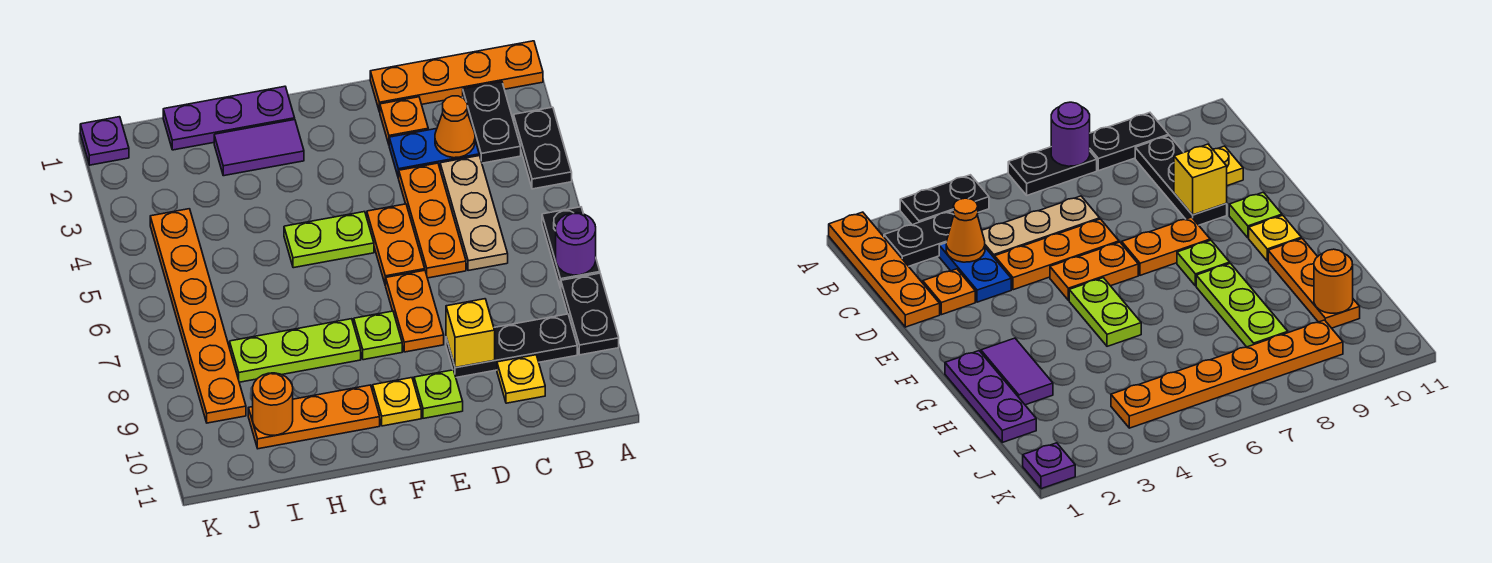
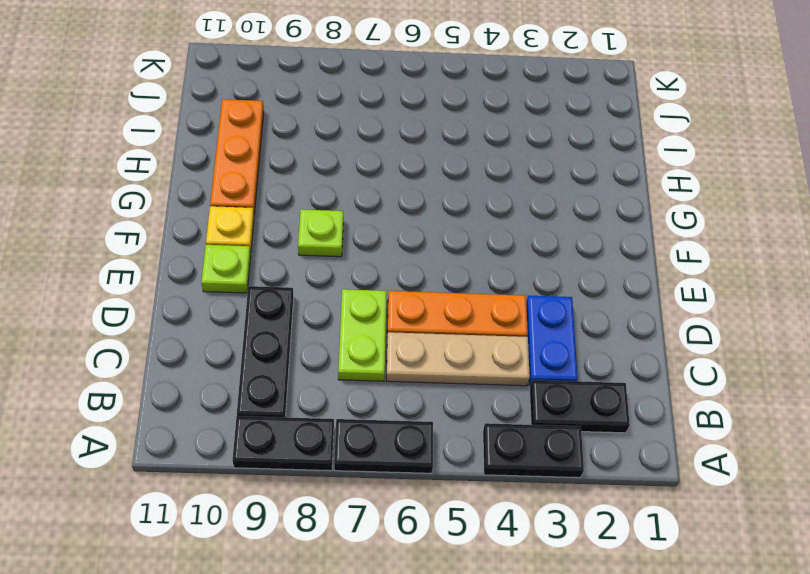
lime plate C7:D7 level 1 -> lime plate F5:G5 level 1
none -> orange plate A1:D1 level 1
none -> yellow plate C10 level 1
none -> orange plate D2 level 1

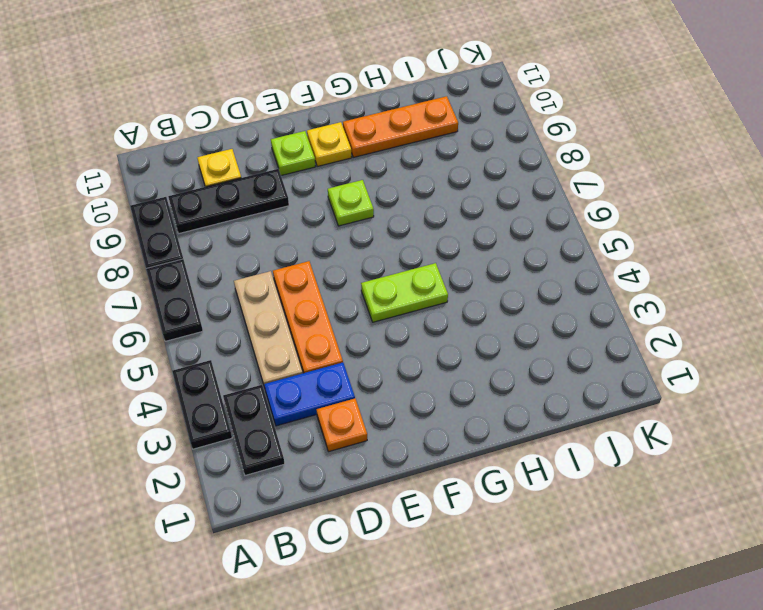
none -> orange plate A1:D1 level 1
none -> orange plate E5:E6 level 1
none -> orange plate E7:E8 level 1

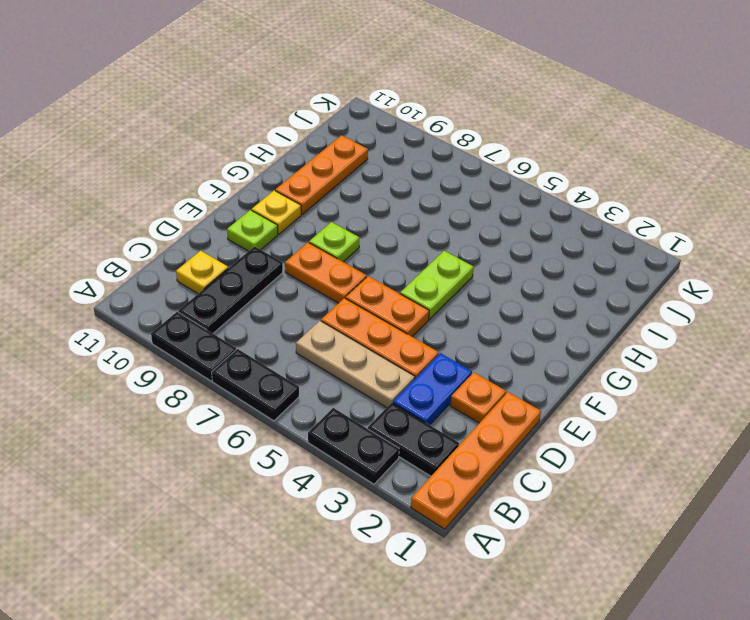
none -> purple plate G1:I1 level 1
none -> purple tile G2:H2 level 1
none -> lime plate G8:I8 level 1

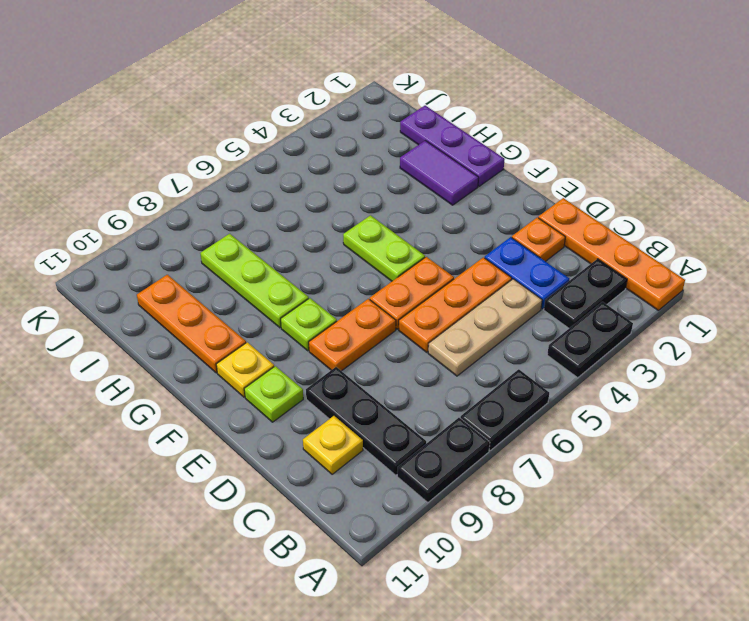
none -> orange plate J4:J9 level 1
none -> purple plate K1 level 1
none -> purple round brick A7 level 2

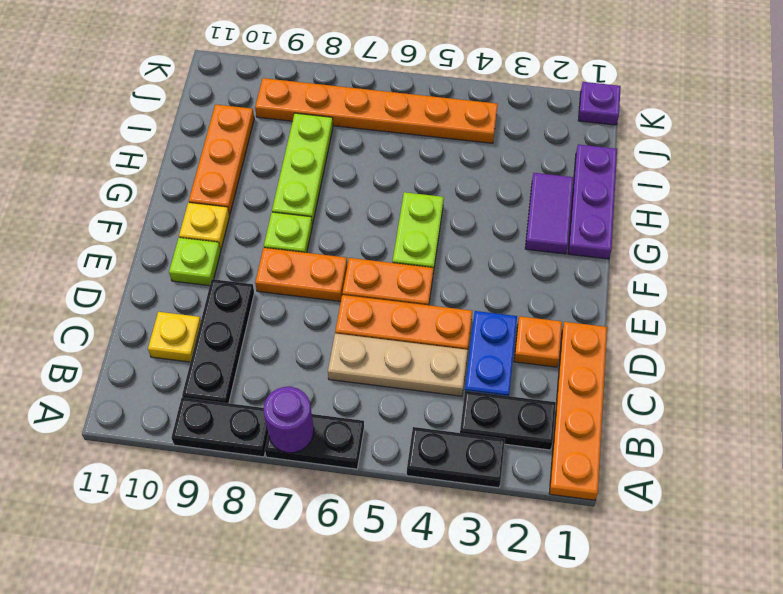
none -> orange cone C3 level 2
none -> yellow brick D9 level 2
none -> orange round brick I10 level 2

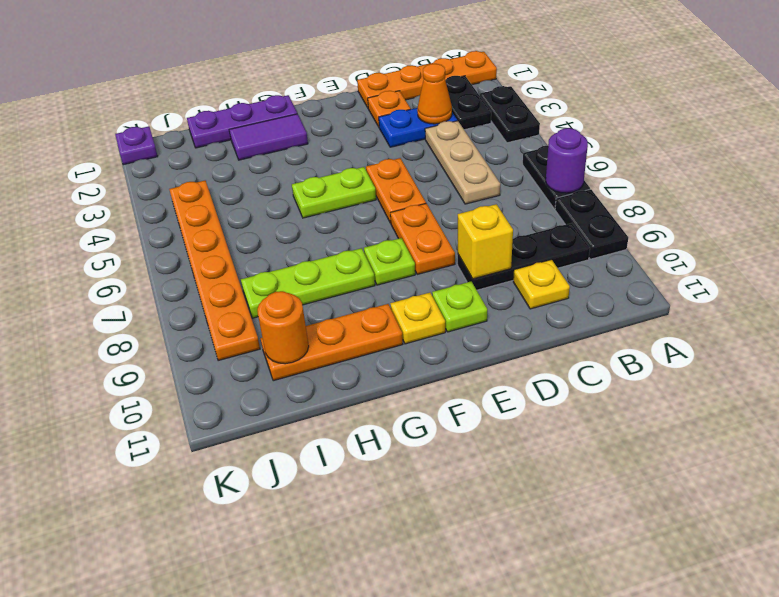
none -> orange plate D4:D6 level 1

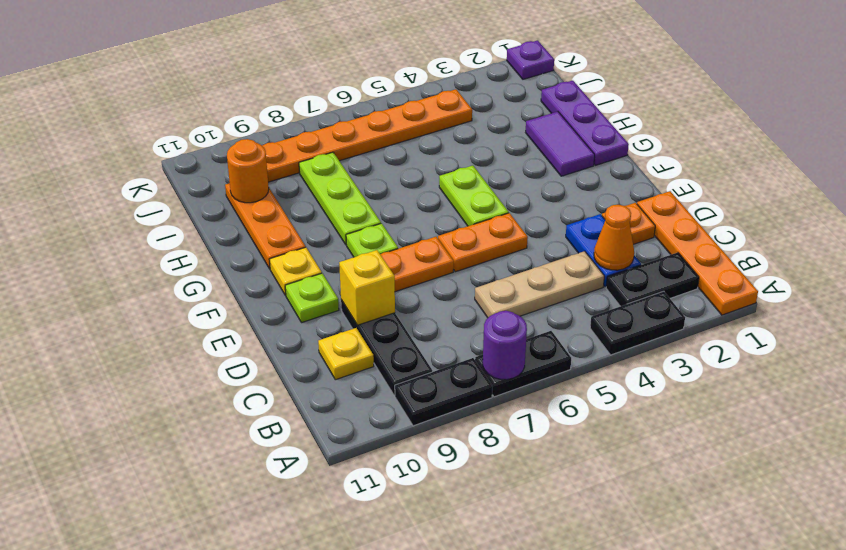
none -> orange plate D4:D6 level 1

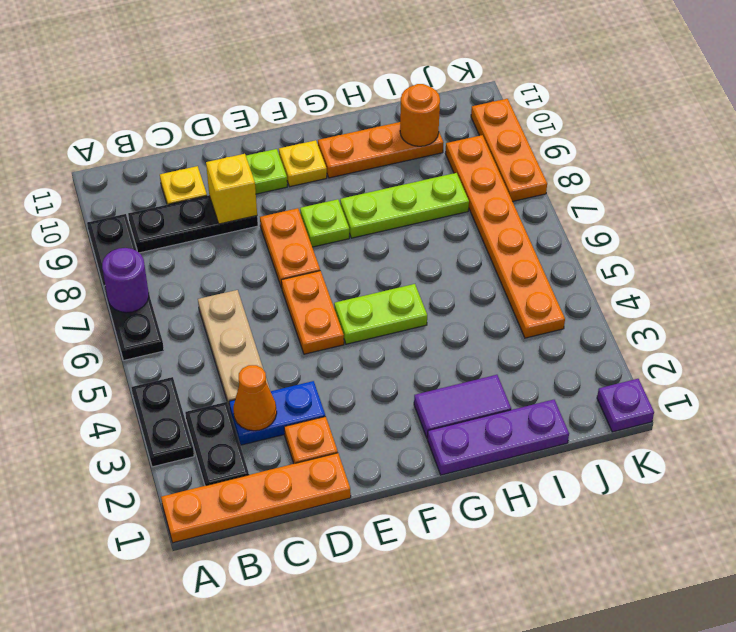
orange plate K8:K10 level 1 -> orange plate D4:D6 level 1

